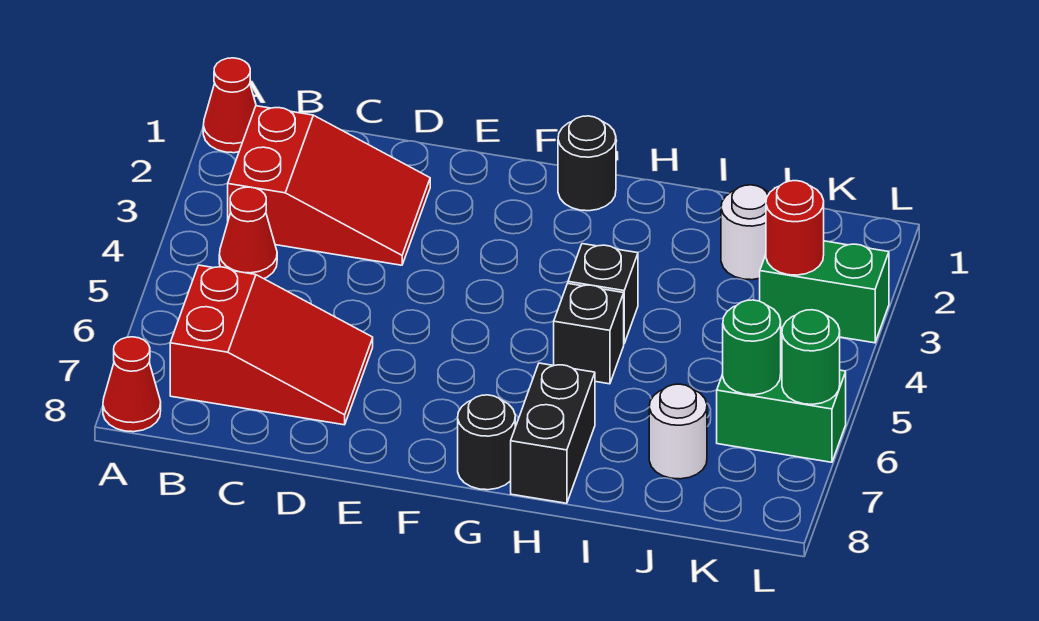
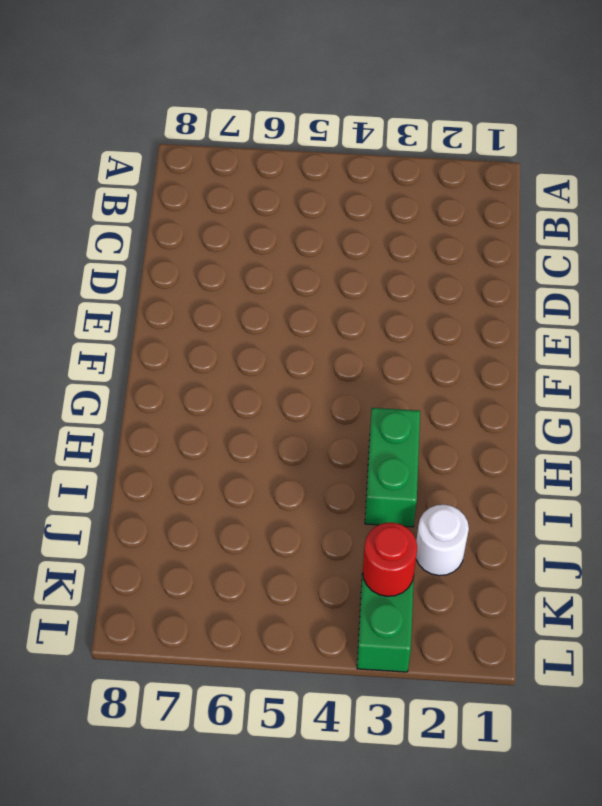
green brick H3:I3 level 1 -> green brick K6:L6 level 1
none -> red cone A1 level 1
none -> red cone A8 level 1
none -> red slope B2:D3 level 1 top B

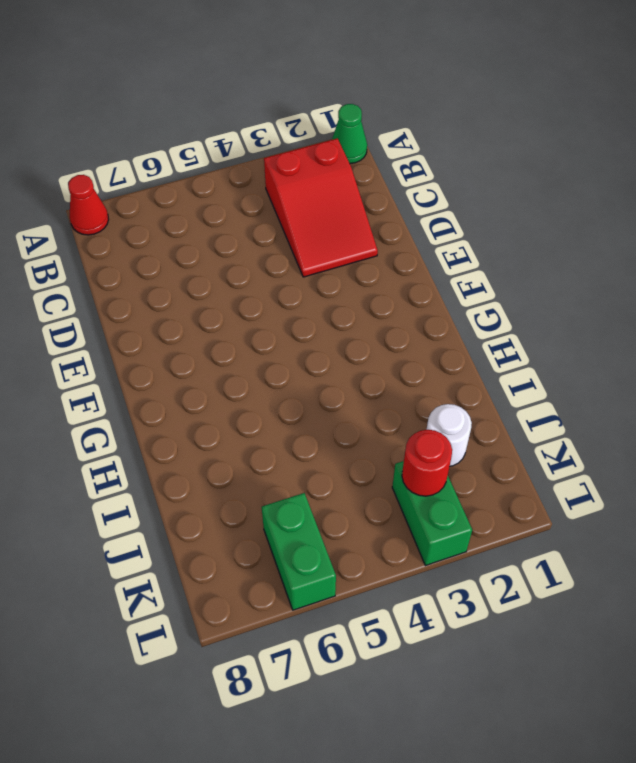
green cone A1 level 1 -> red cone A1 level 1
none -> red cone B4 level 1
none -> red slope B6:D7 level 1 top B
none -> black round brick G1 level 1

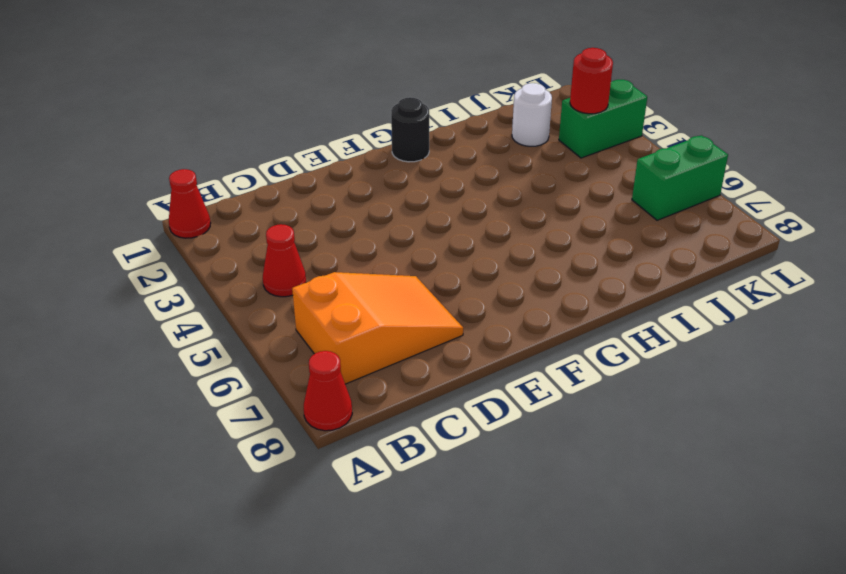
orange slope B6:D7 level 1 top B -> red slope B6:D7 level 1 top B
none -> red slope B2:D3 level 1 top B
none -> black round brick G8 level 1
none -> black brick H4 level 1

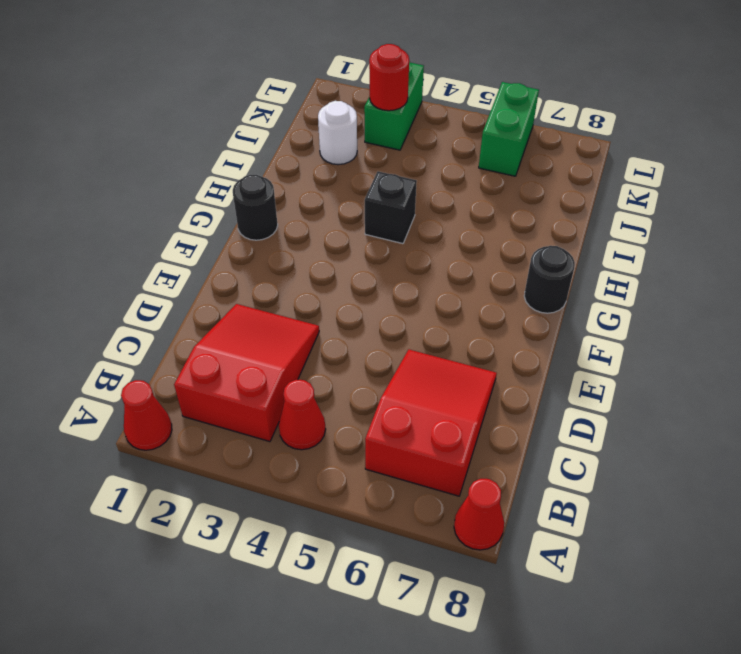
none -> black brick H5 level 1
none -> black brick H7:H8 level 1
none -> white round brick J7 level 1

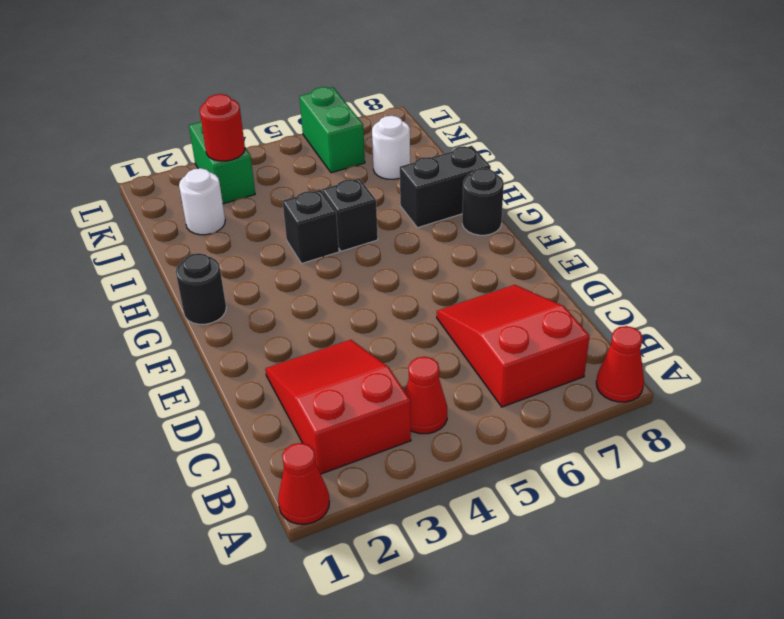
none -> green round brick K6 level 2
none -> green round brick L6 level 2

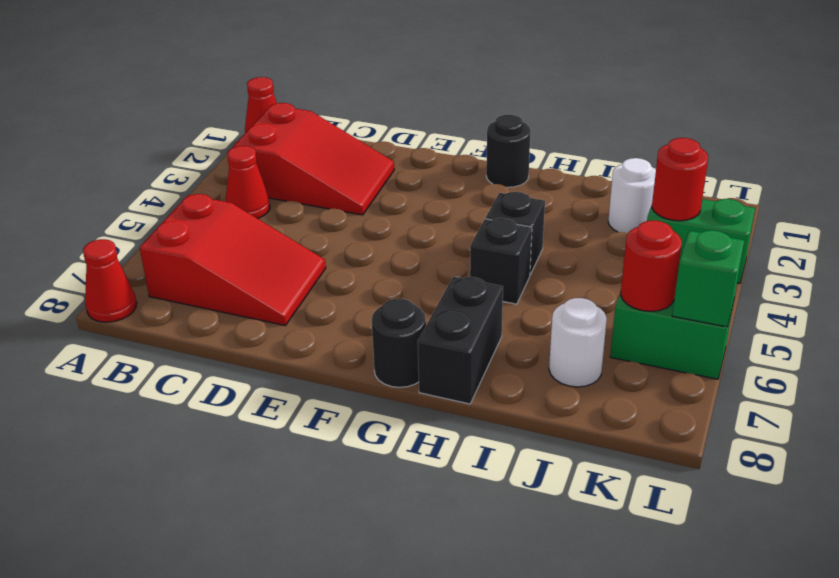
red round brick K6 level 2 -> green round brick K6 level 2
green brick L6 level 2 -> green round brick L6 level 2

